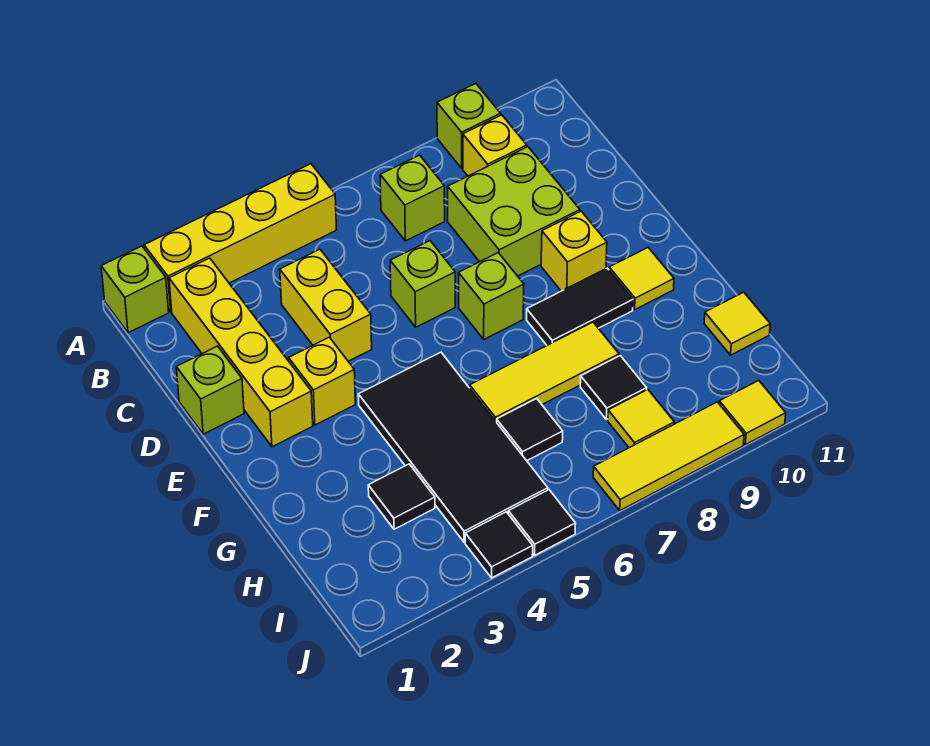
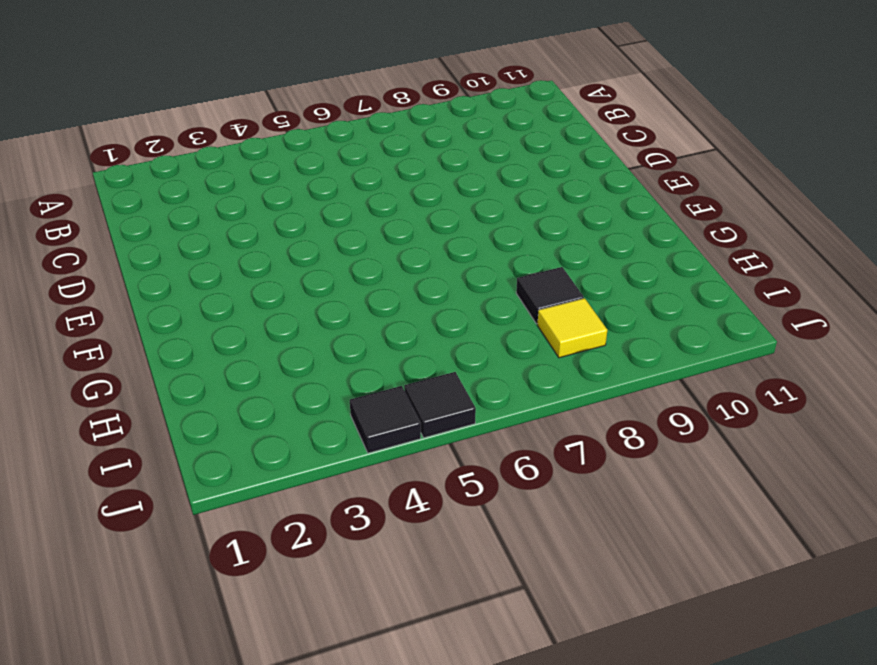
none -> lime brick A1 level 1
none -> yellow brick A2:A5 level 1
none -> lime brick A9 level 1

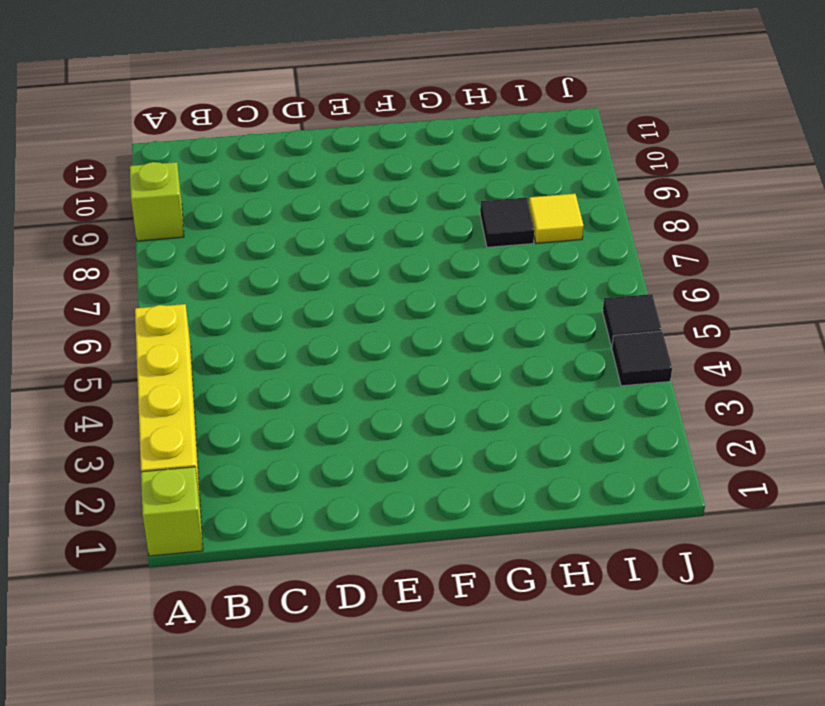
none -> yellow brick B2:E2 level 1
none -> lime brick B7 level 1
none -> yellow brick B9 level 1

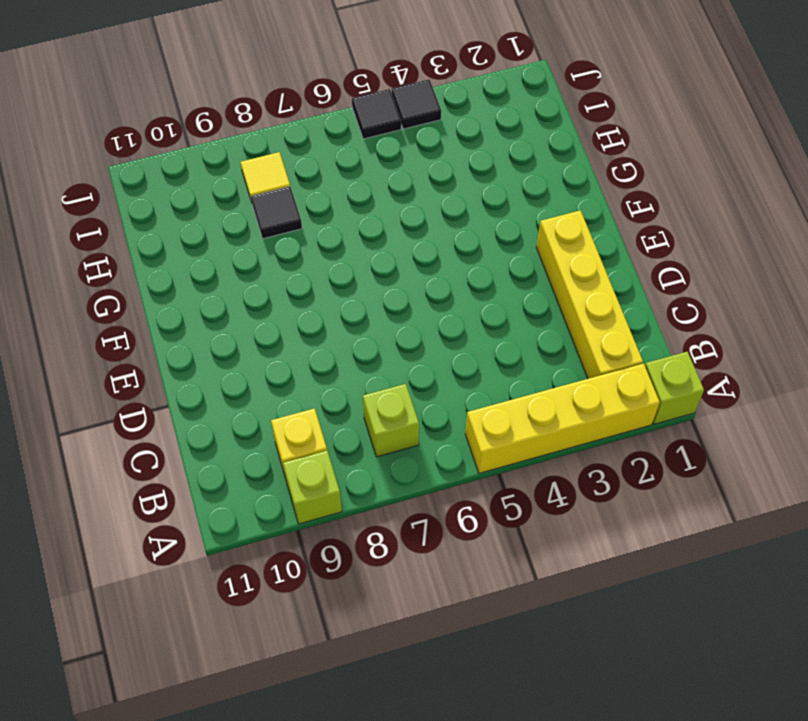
none -> yellow brick C4:D4 level 1
none -> lime brick C8:D9 level 1
none -> lime brick D1 level 1

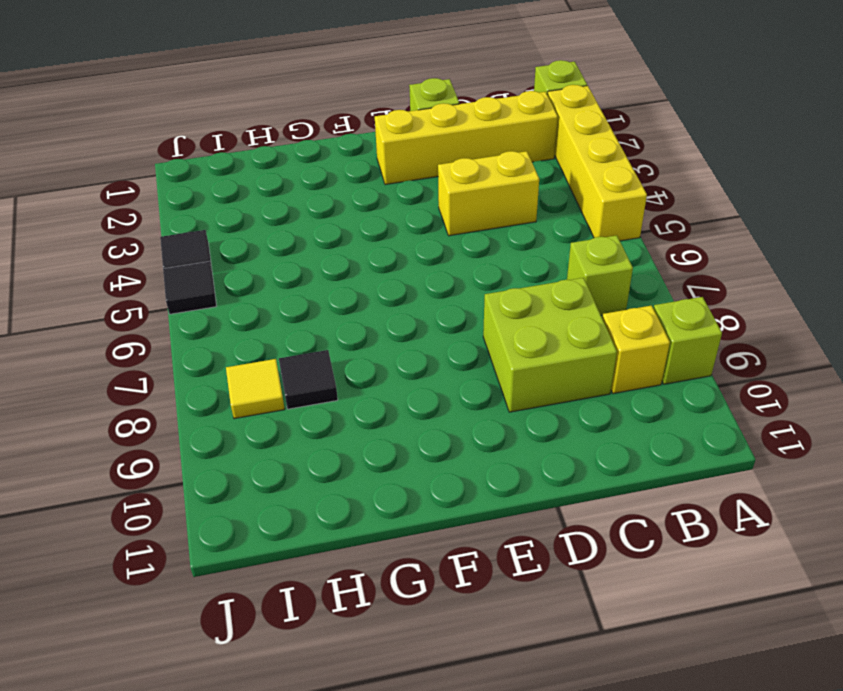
none -> lime brick D6 level 1
none -> yellow brick E3 level 1
none -> lime brick E7 level 1

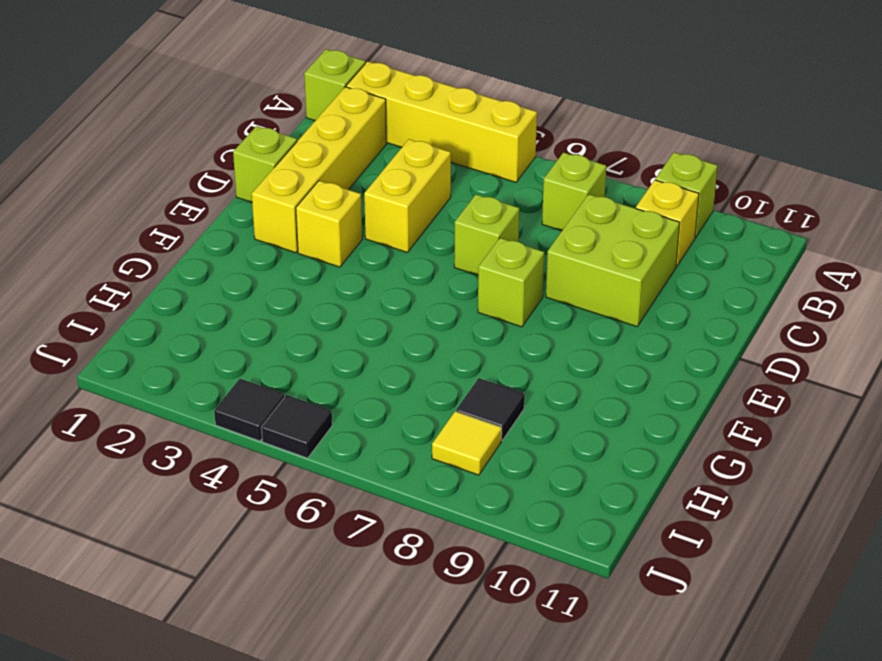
none -> yellow brick E9 level 1
none -> black tile F4:I5 level 1
none -> black tile F8:F9 level 1

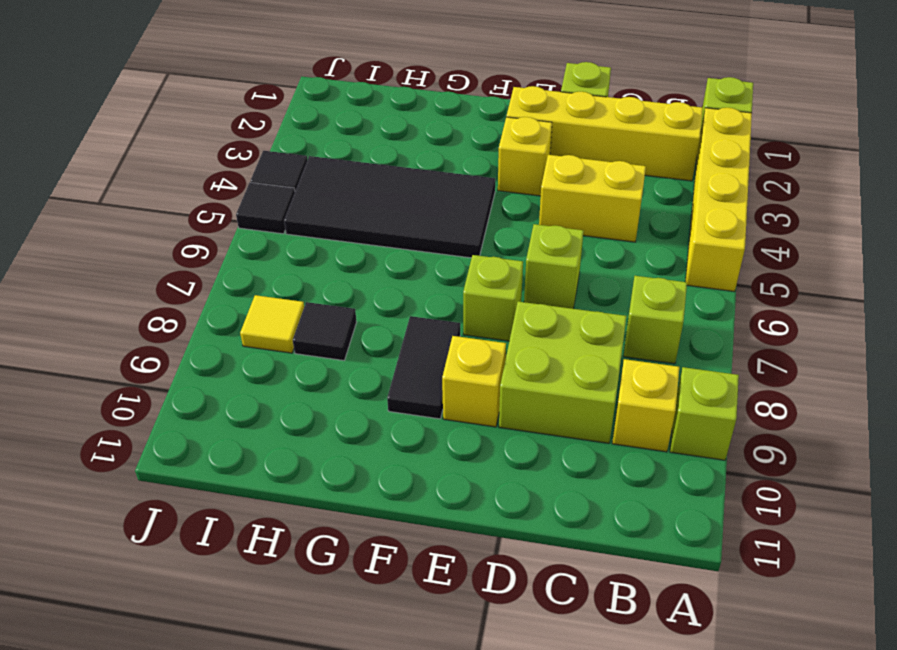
none -> yellow tile F10 level 1
none -> yellow tile G6:G8 level 1
none -> black tile H3 level 1

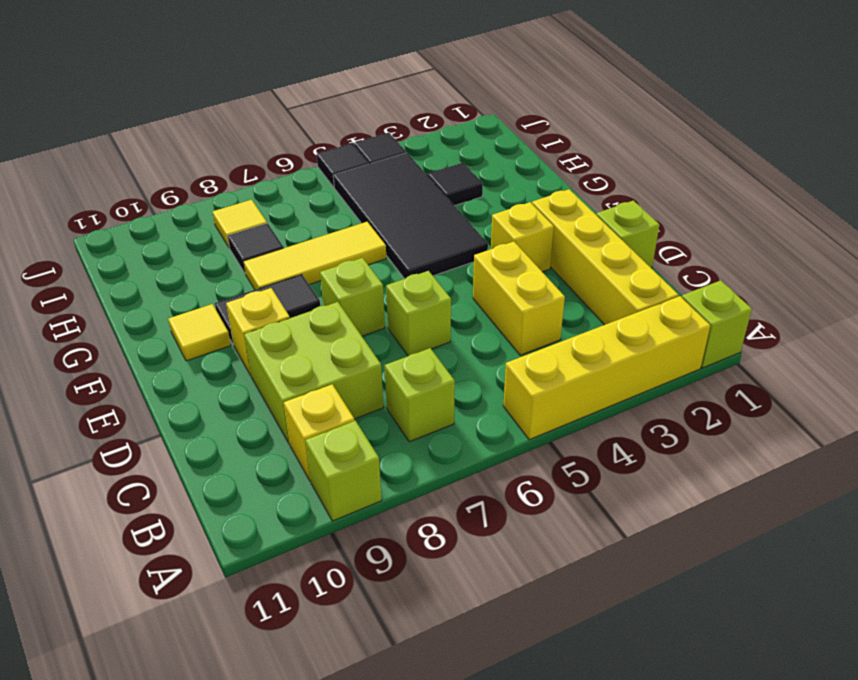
none -> black tile H6 level 1
none -> yellow tile H11 level 1
none -> yellow tile J7:J9 level 1

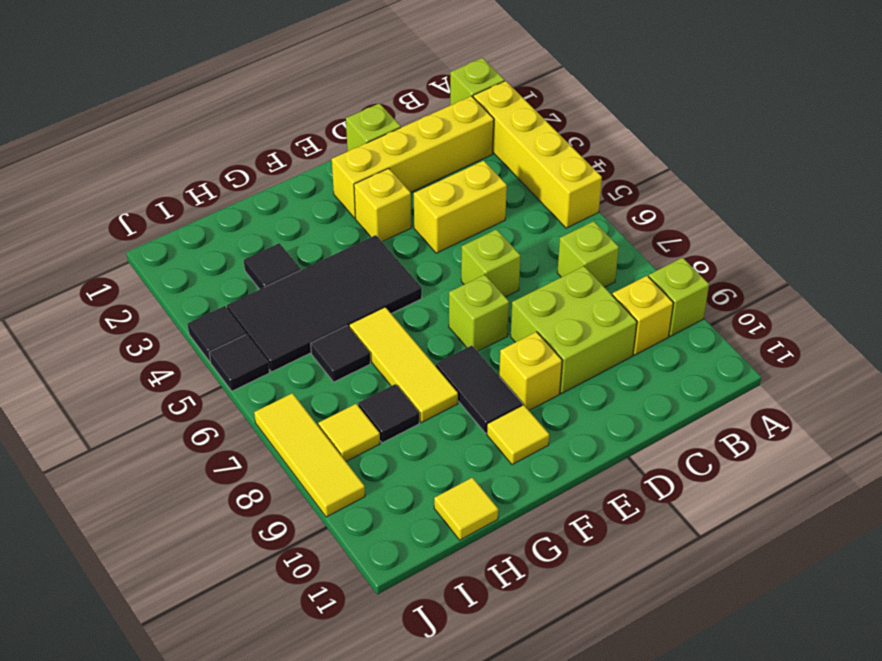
none -> yellow tile J10 level 1

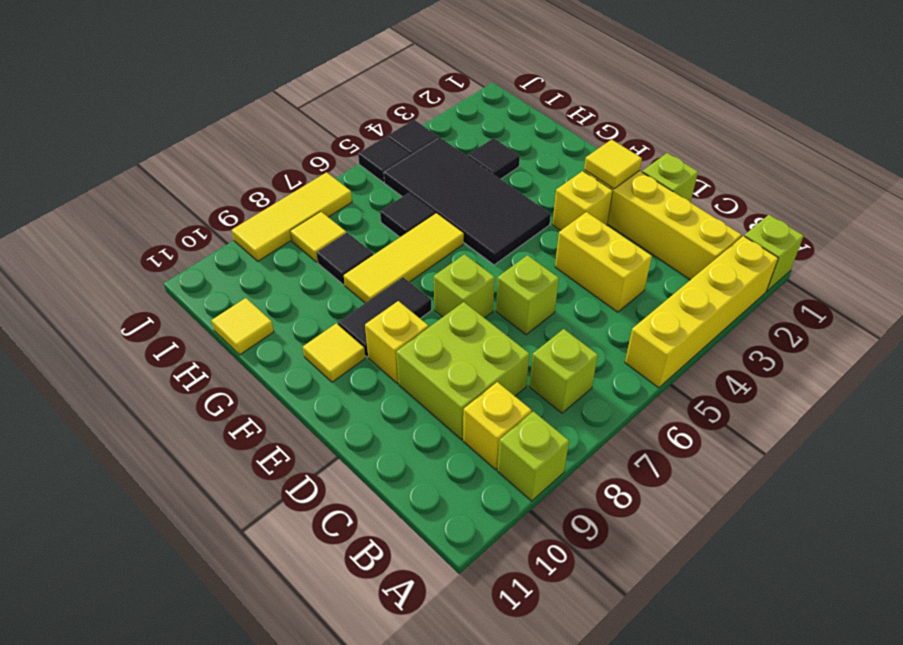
yellow tile E2 level 2 -> yellow tile J10 level 1

